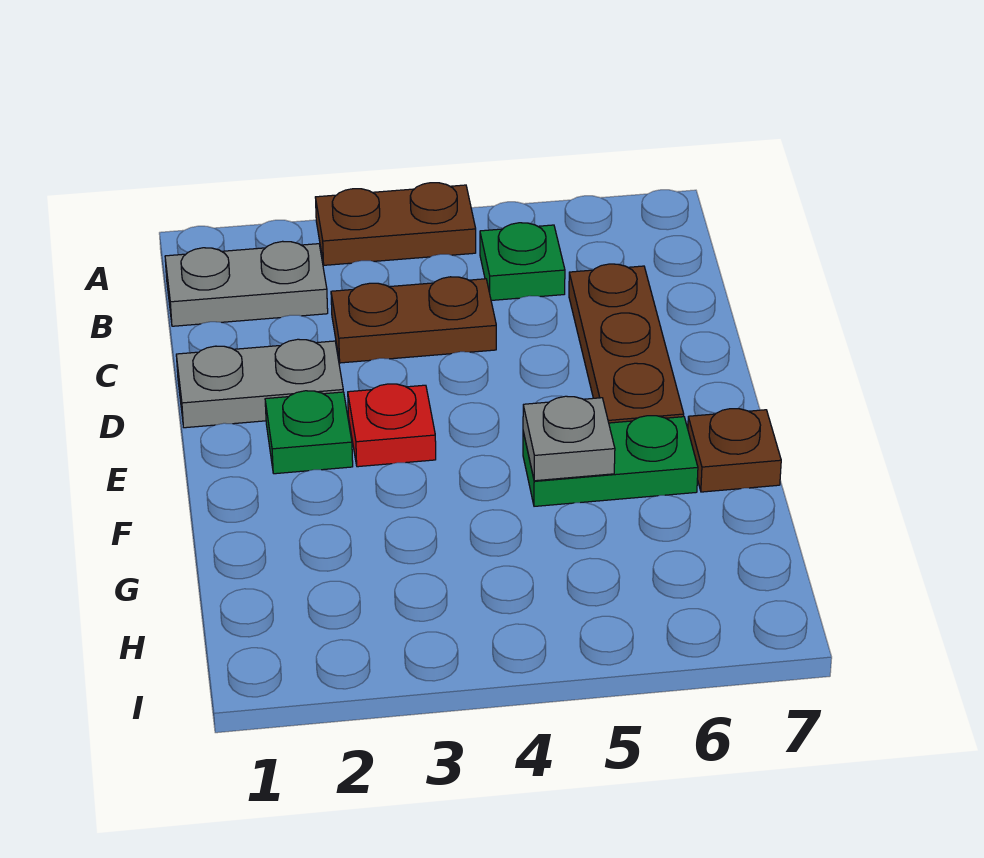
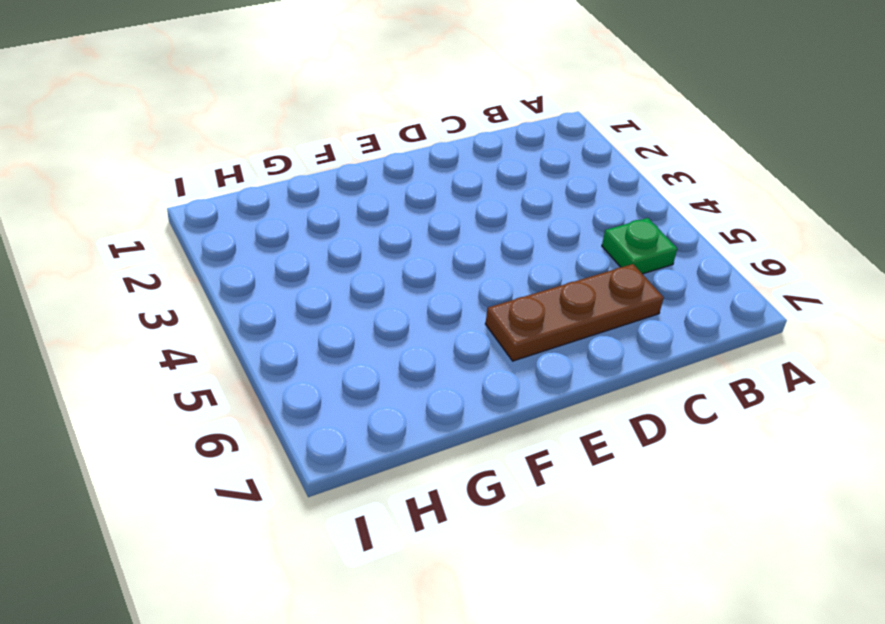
none -> brown plate A3:A4 level 1
none -> grey plate B1:B2 level 1

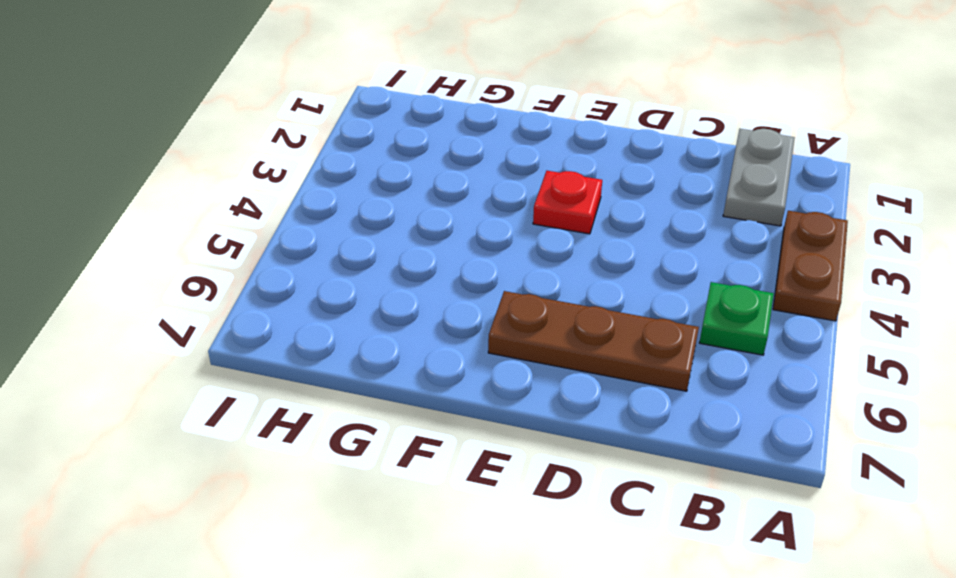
none -> brown plate C3:C4 level 1
none -> grey plate D1:D2 level 1

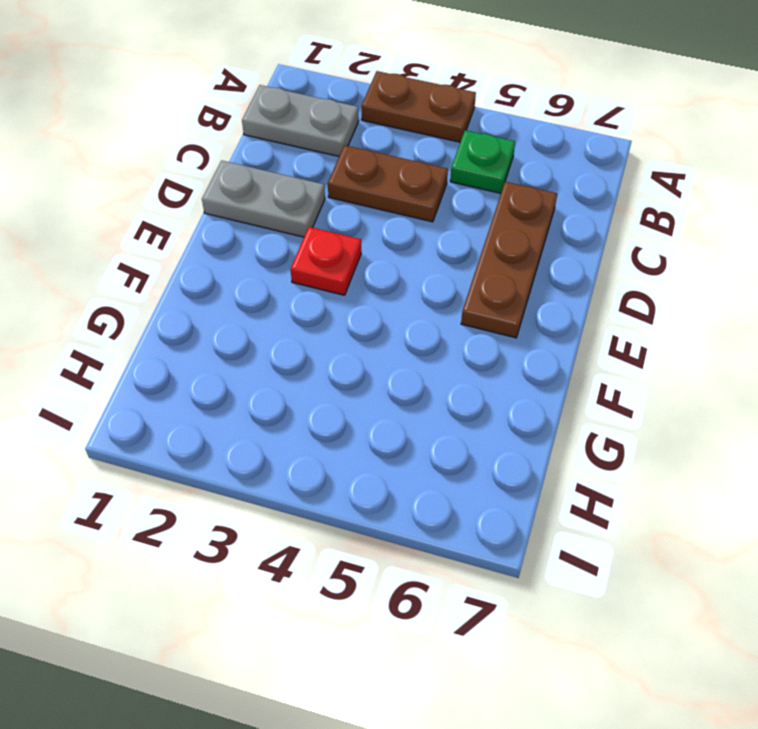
none -> green plate E2 level 1
none -> green plate F5:F6 level 1

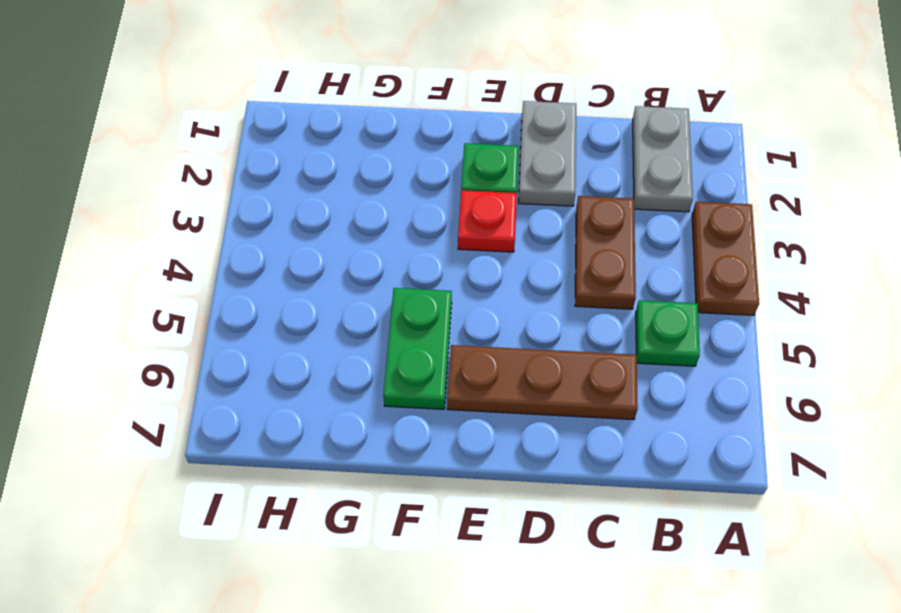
none -> brown plate F7 level 1
none -> grey plate F5 level 2

